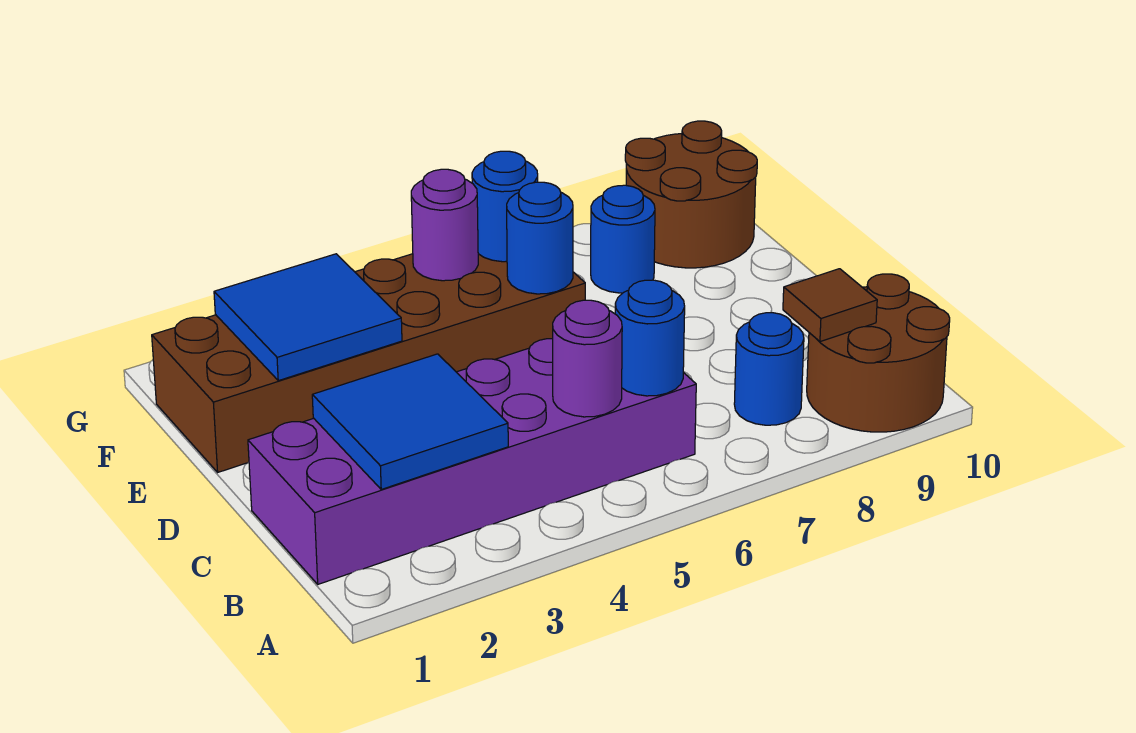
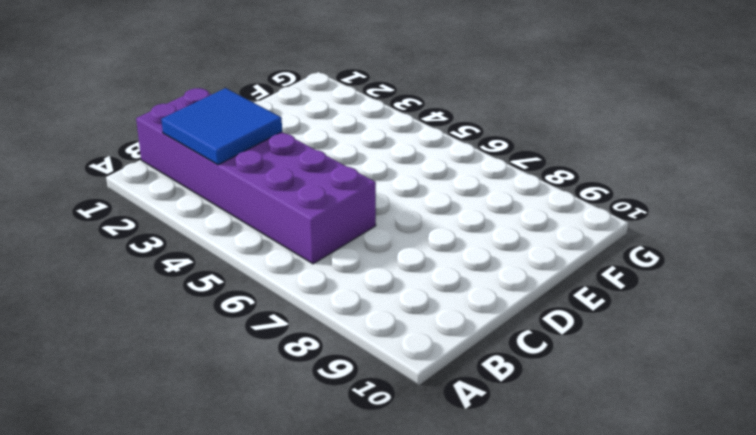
none -> brown round brick A9:B10 level 1
none -> blue round brick B8 level 1
none -> brown brick E1:F6 level 1

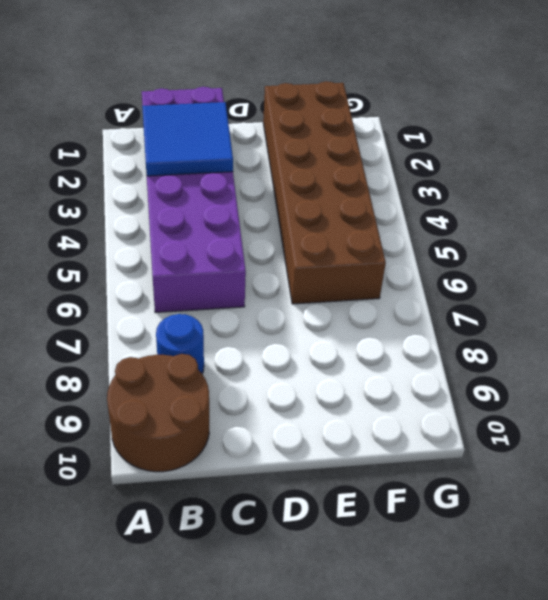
none -> blue round brick F8 level 1
none -> brown round brick F9:G10 level 1
none -> purple round brick B5 level 2

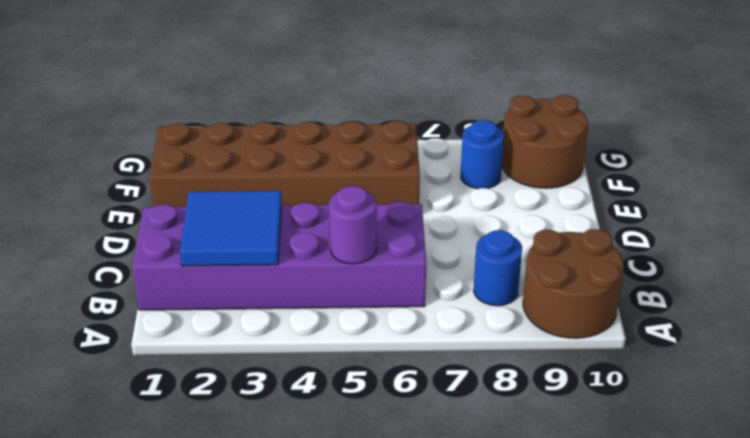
none -> blue round brick B6 level 2
none -> brown tile B9 level 2
none -> blue tile E2:F3 level 2

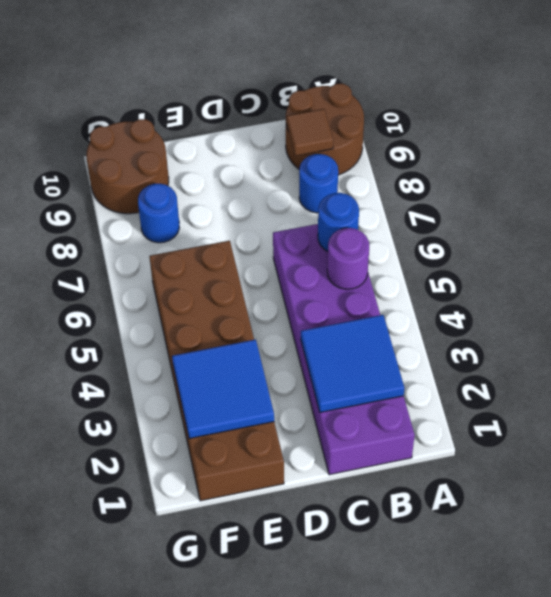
none -> blue round brick E6 level 2
none -> purple round brick F5 level 2
none -> blue round brick F6 level 2

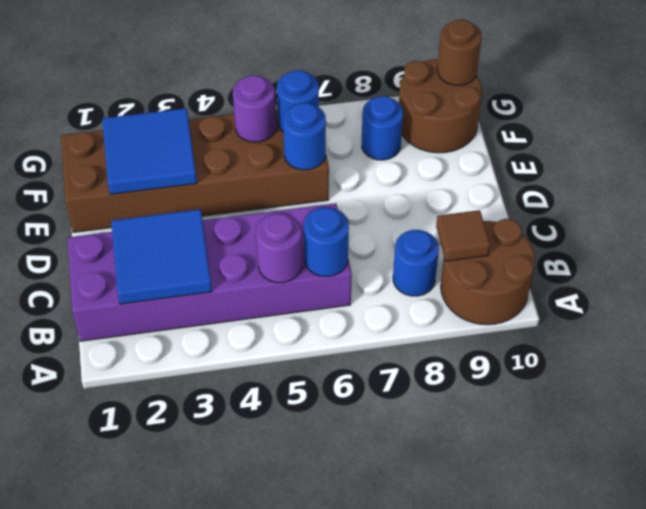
brown round brick G10 level 2 -> none

